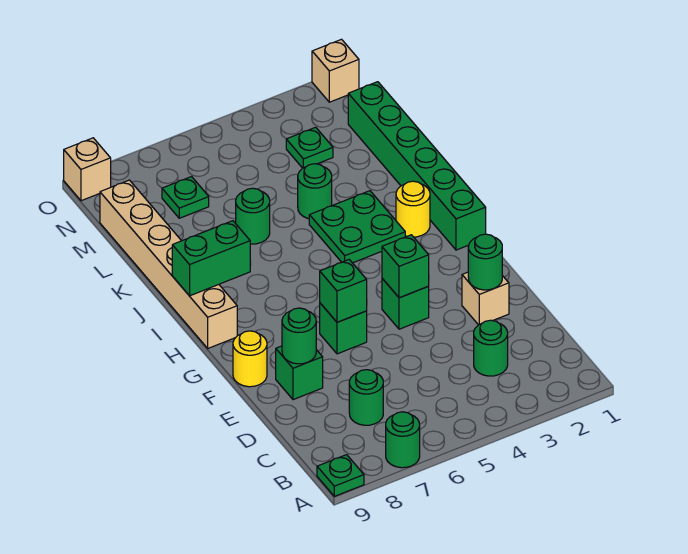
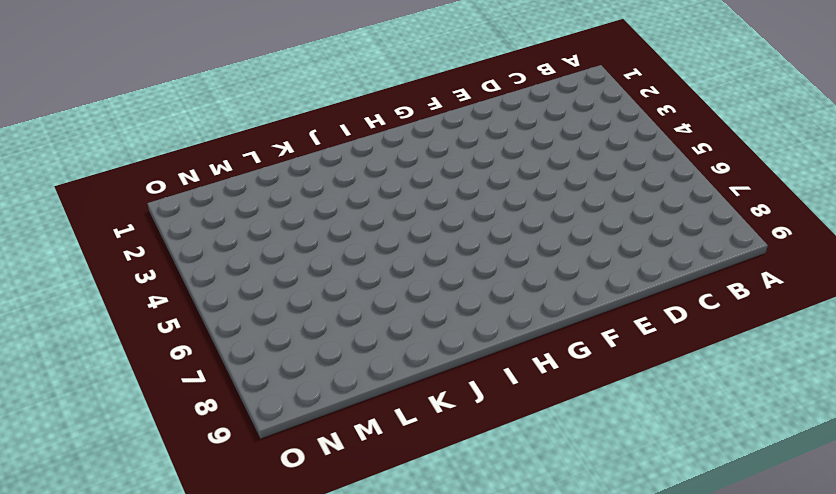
none -> green round brick A7 level 1
none -> green plate A9 level 1
none -> green round brick C3 level 1

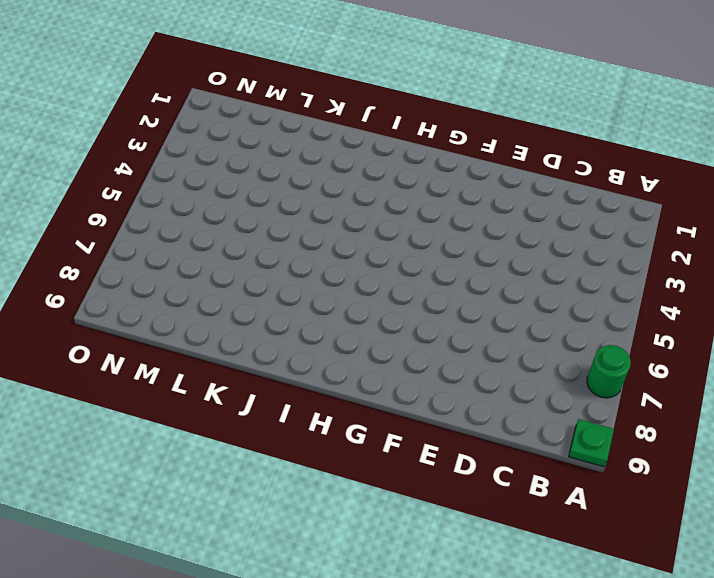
none -> green round brick C3 level 1
none -> green round brick C7 level 1
none -> tan brick E2 level 1

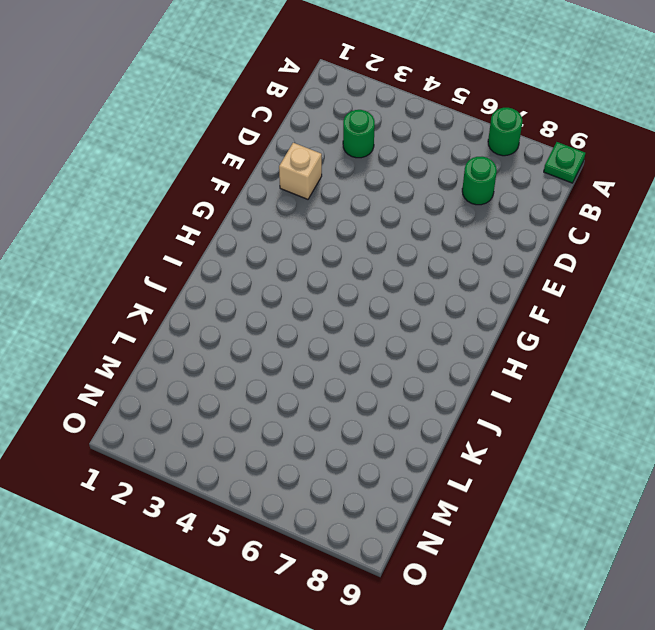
none -> green brick E8 level 1
none -> green brick F4 level 1
none -> green brick F6 level 1

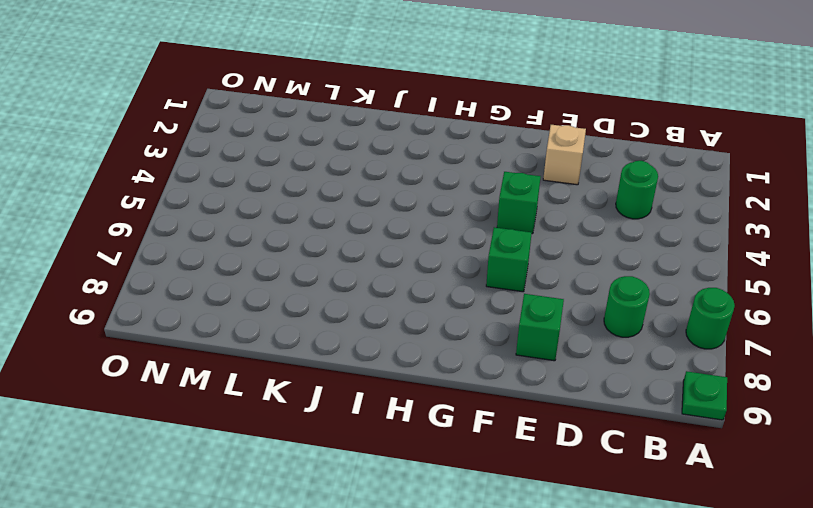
none -> yellow round brick F9 level 1
none -> green brick H1:M1 level 1
none -> tan brick H9:M9 level 1

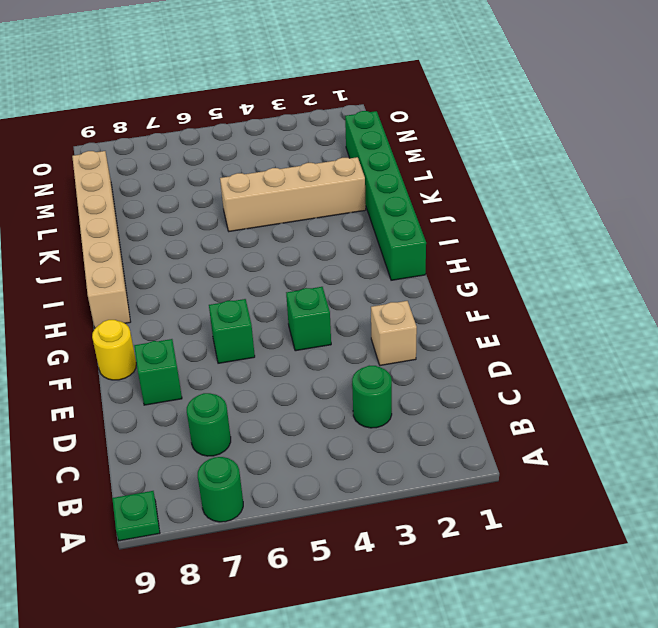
tan brick K2:K5 level 1 -> green round brick K4 level 1
none -> yellow round brick I2 level 1
none -> green plate I3:J4 level 1
none -> green round brick K6 level 1

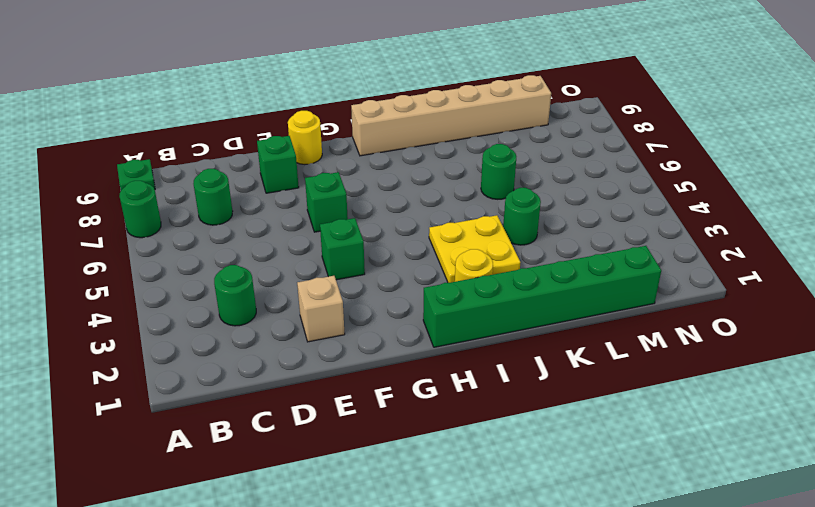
yellow plate I3:J4 level 1 -> green plate I3:J4 level 1
none -> green plate M3 level 1
none -> green plate M7 level 1
none -> tan brick O1 level 1

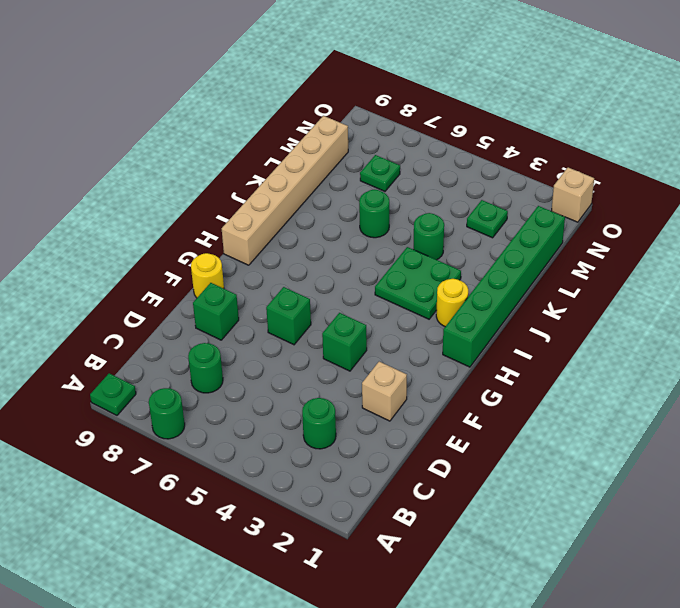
none -> tan brick O9 level 1
none -> green round brick E2 level 2
none -> green round brick E8 level 2

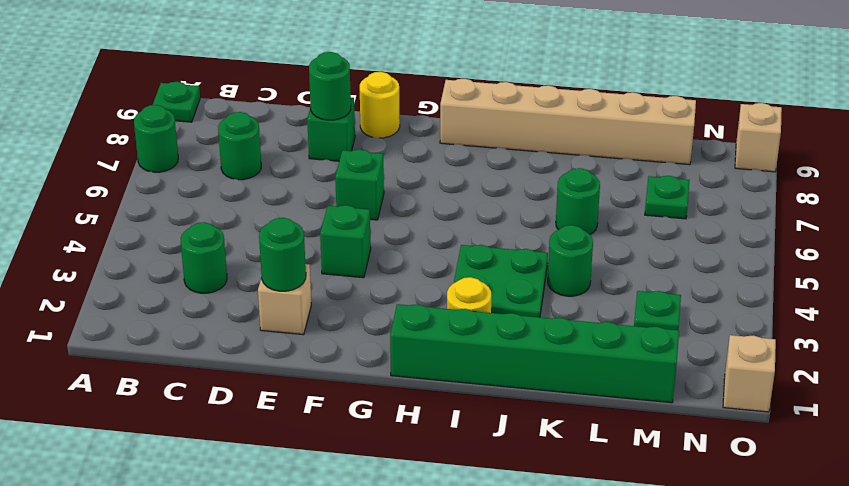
none -> green brick F4 level 2
none -> green brick F6 level 2
none -> green brick I8:I9 level 2

